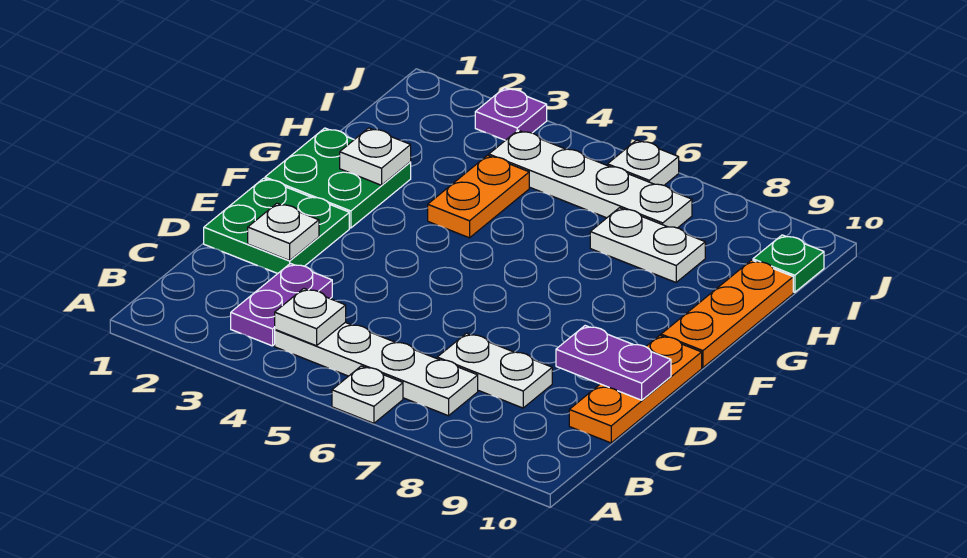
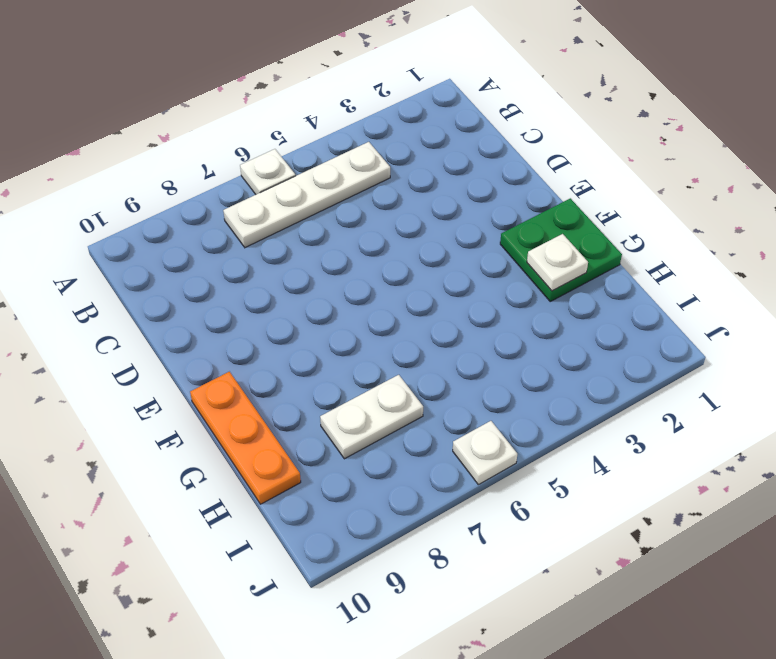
none -> purple plate B3:C3 level 1
none -> white plate C7:C8 level 1
none -> orange plate C10:E10 level 1

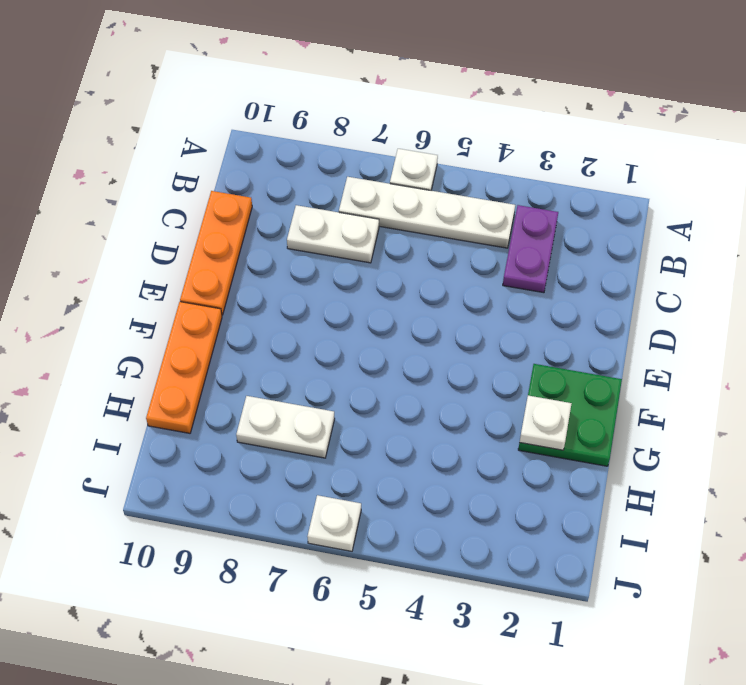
none -> green plate D1:E2 level 1
none -> orange plate G4:H4 level 1
none -> white plate I4:I7 level 1

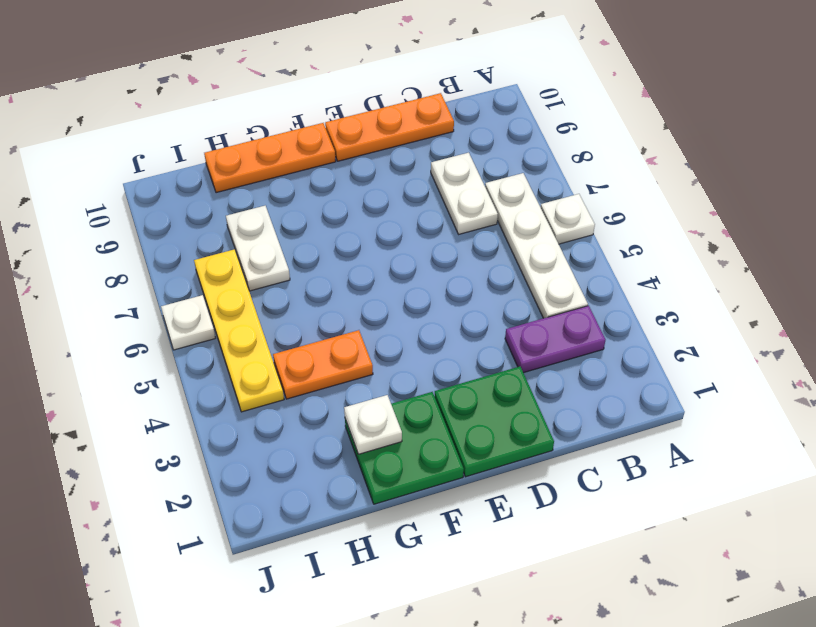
yellow plate I4:I7 level 1 -> white plate I4:I7 level 1
none -> green plate I10 level 1
none -> purple plate J3 level 1
none -> white plate B4 level 2

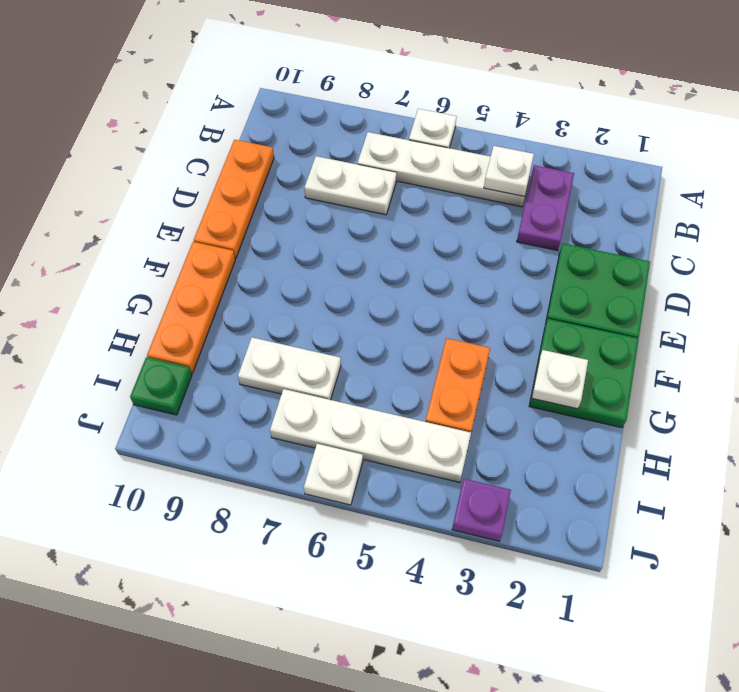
none -> white plate D2 level 2
none -> purple plate D9:D10 level 2

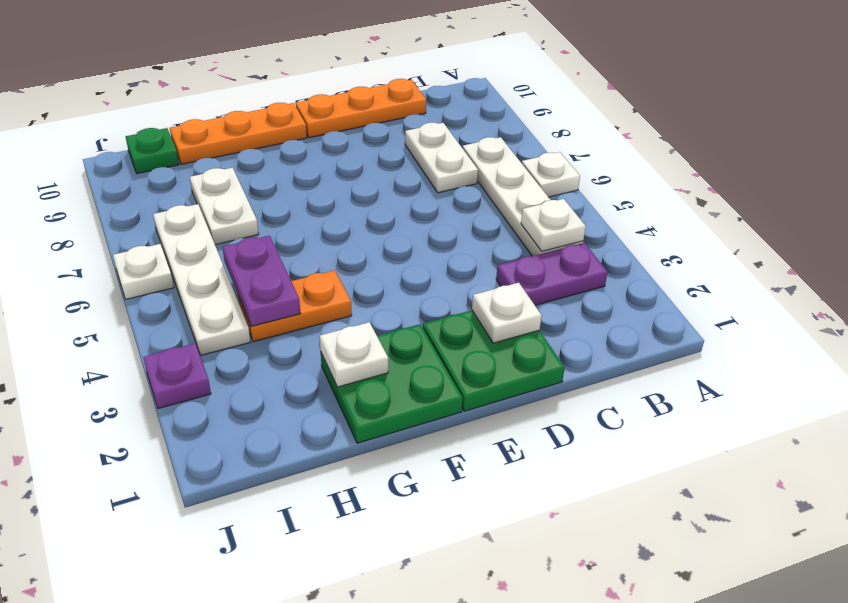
purple plate H4:H5 level 2 -> purple plate D9:D10 level 2

